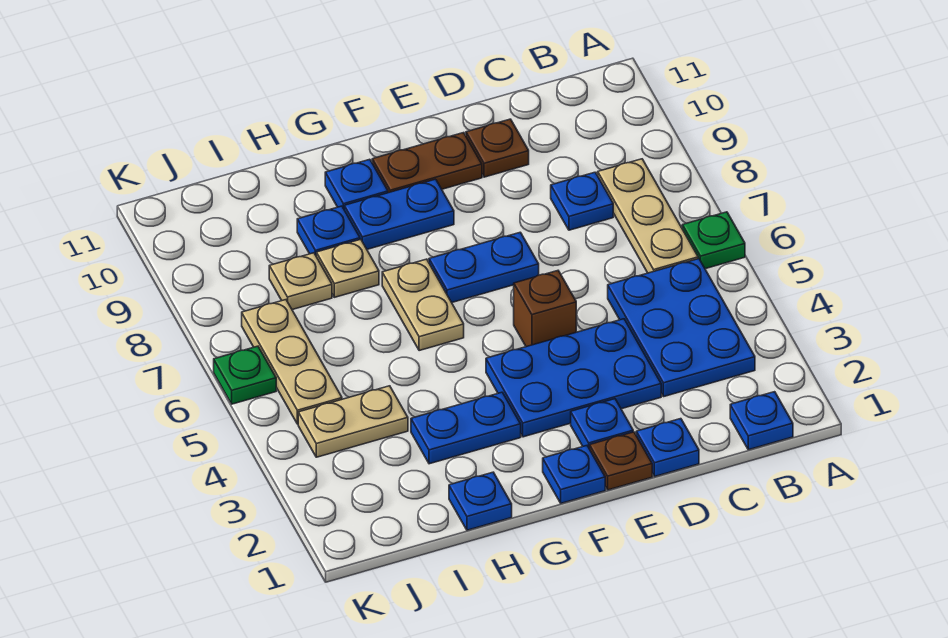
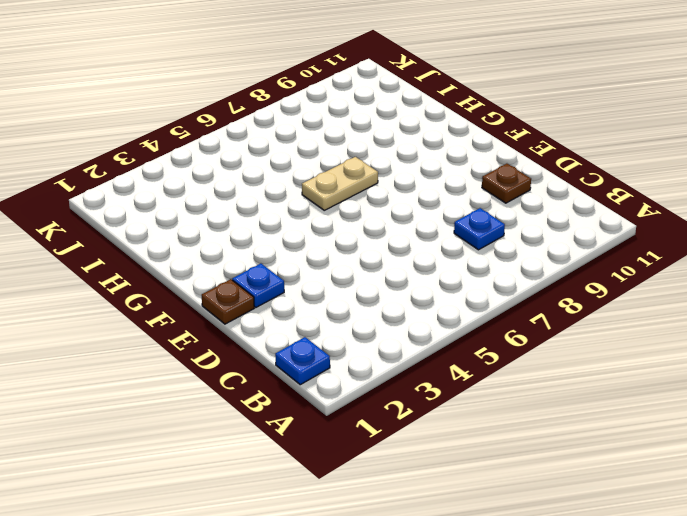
none -> green plate A6 level 1
none -> blue plate B3:C5 level 1
none -> tan plate B6:B8 level 1

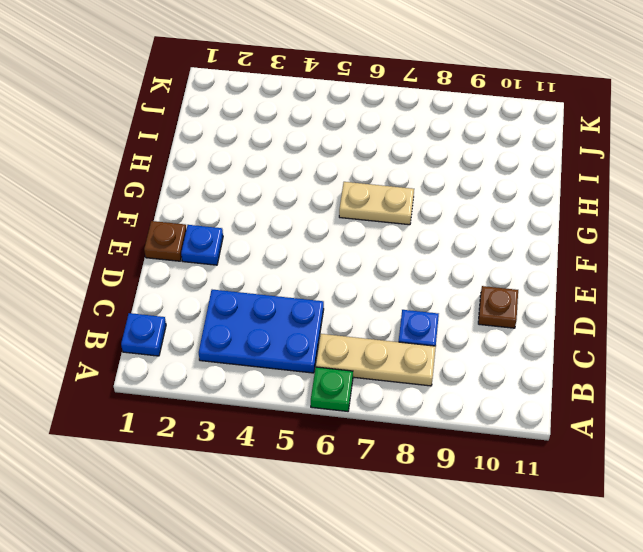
none -> blue plate D1 level 1
none -> blue plate D3:F4 level 1
none -> brown brick E5 level 1

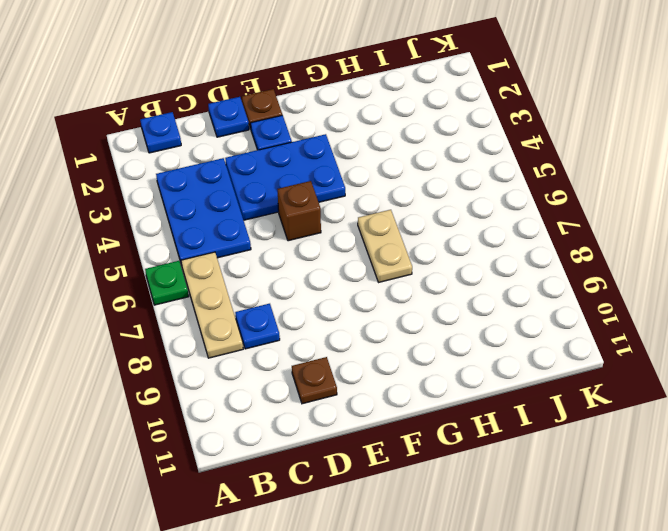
none -> blue plate E7:F7 level 1
none -> brown plate E10:F10 level 1
none -> blue plate F1 level 1

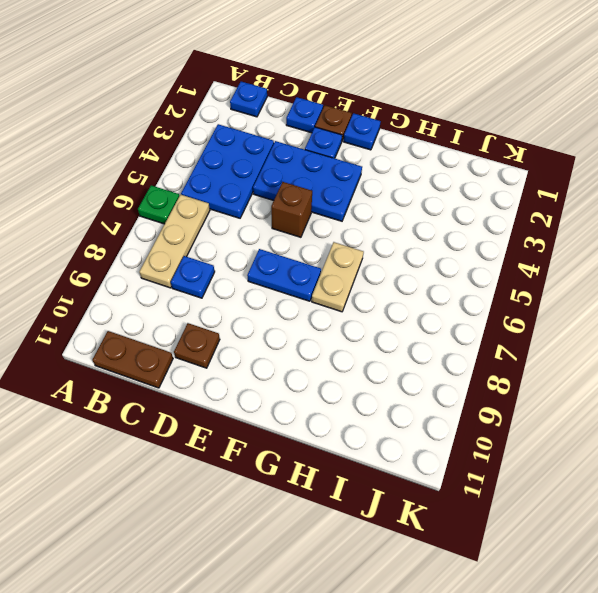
brown plate B11:C11 level 1 -> brown plate E10:F10 level 1
none -> blue plate F9:G9 level 1
none -> blue plate G3:H3 level 1
none -> blue plate G10 level 1

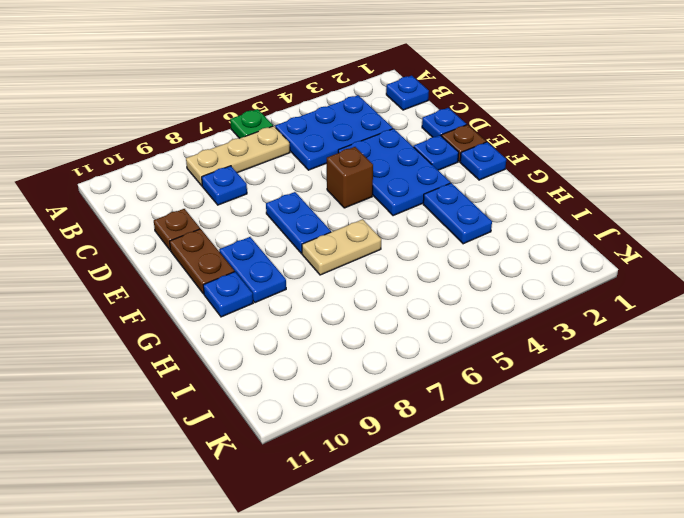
none -> blue plate H1 level 1
none -> tan plate H8 level 1
none -> blue plate H9 level 1

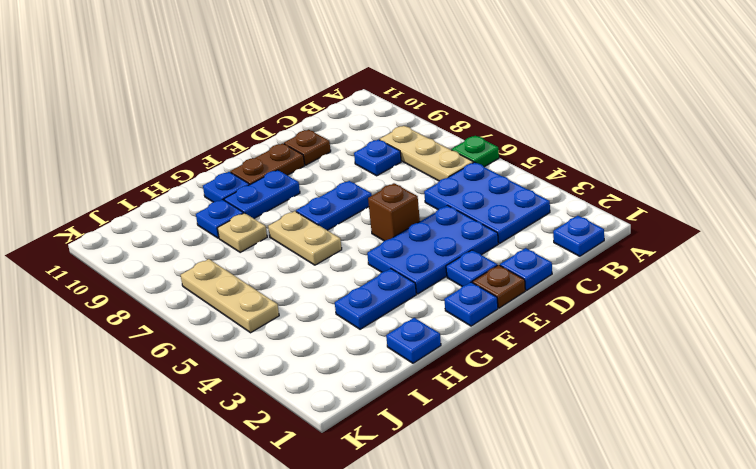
none -> tan plate I4:J4 level 1
none -> tan plate I8 level 1
none -> green plate K6 level 1

